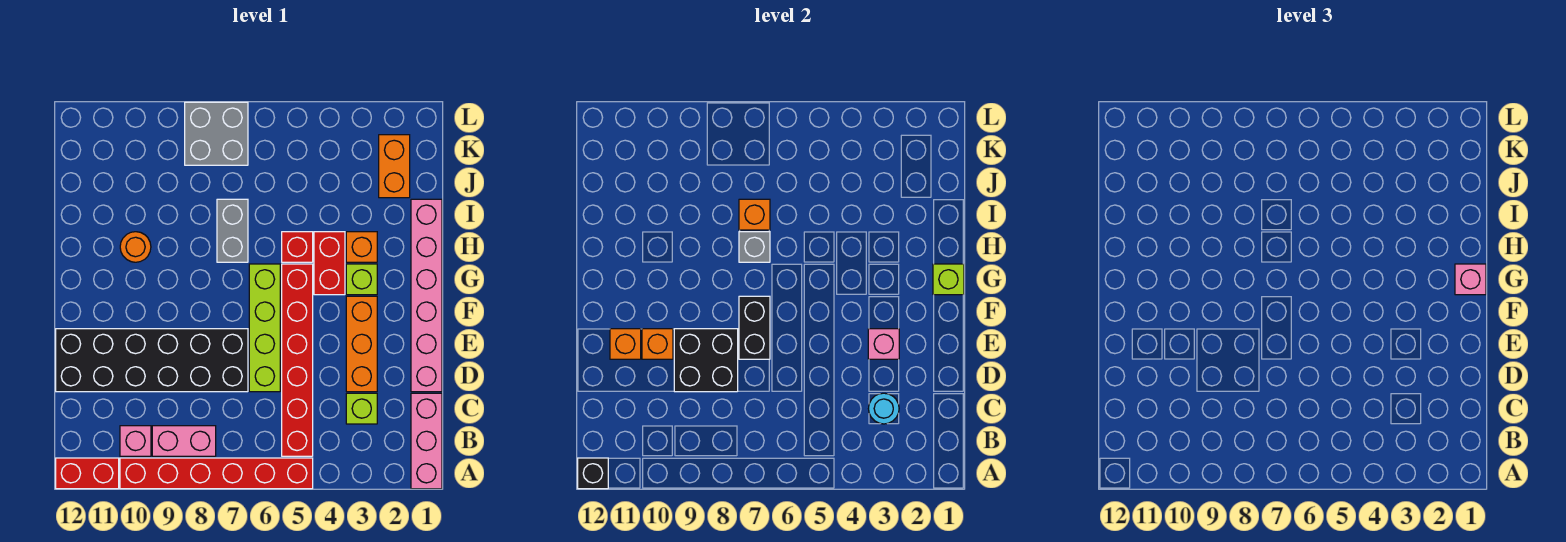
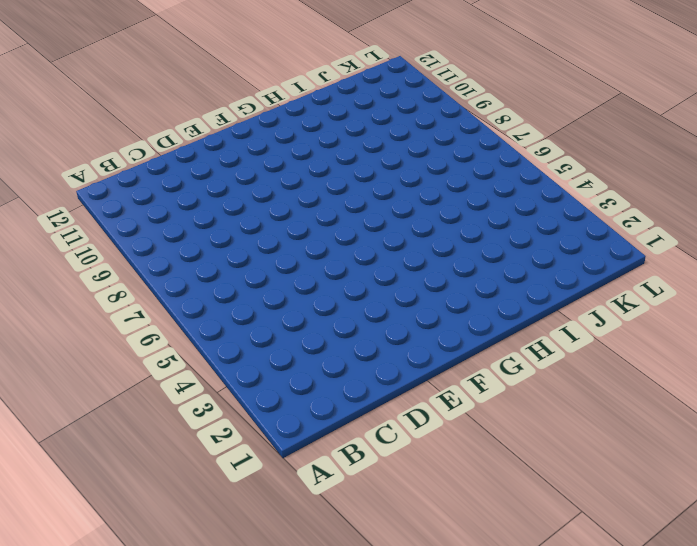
none -> pink brick A1:C1 level 1
none -> red brick A5:A10 level 1
none -> red brick A11:A12 level 1
none -> red brick B5:G5 level 1

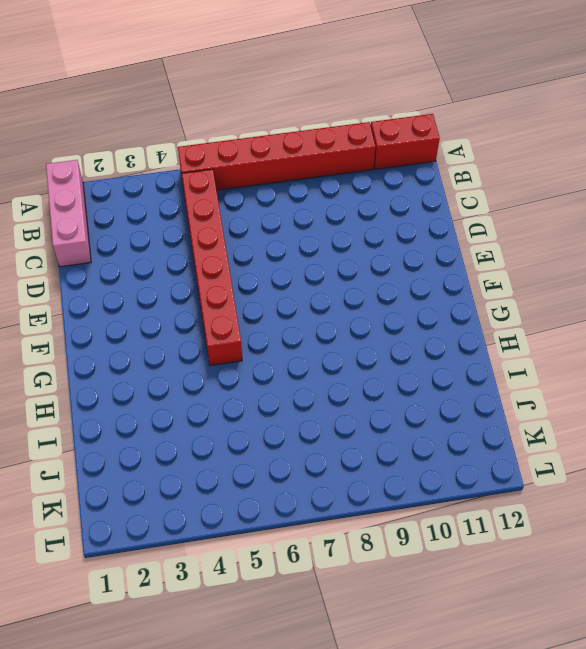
none -> pink brick B8:B9 level 1
none -> pink brick B10 level 1
none -> lime brick C3 level 1
none -> pink brick D1:I1 level 1

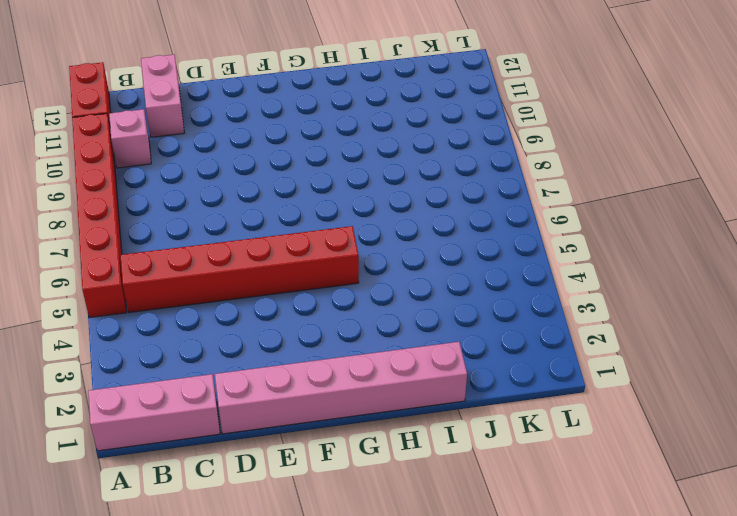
pink brick C11:C12 level 1 -> pink brick B8:B9 level 1
none -> lime brick C3 level 1
none -> orange brick D3:F3 level 1
none -> lime brick D6:G6 level 1
none -> black brick D7:E12 level 1

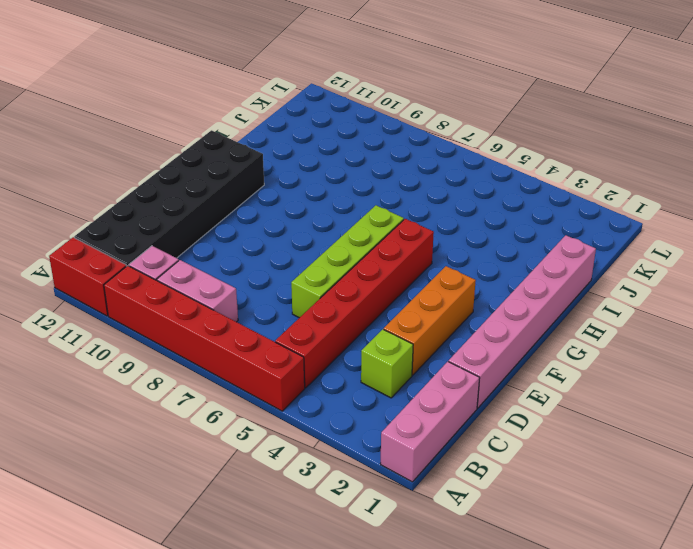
black brick B11:G12 level 1 -> black brick D7:E12 level 1
none -> lime brick G3 level 1
none -> red brick G4:H4 level 1
none -> orange brick H3 level 1
none -> red brick H5 level 1

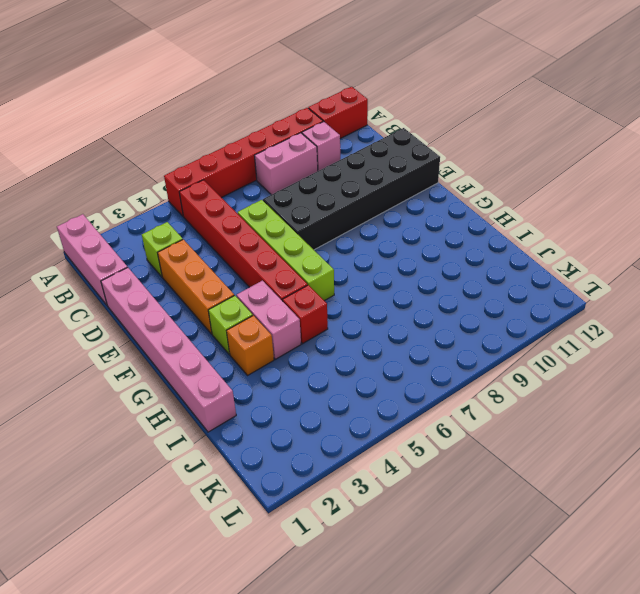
pink brick G4:H4 level 1 -> red brick G4:H4 level 1
none -> grey brick H7:I7 level 1
none -> orange round brick H10 level 1
none -> orange brick J2:K2 level 1
none -> grey brick K7:L8 level 1

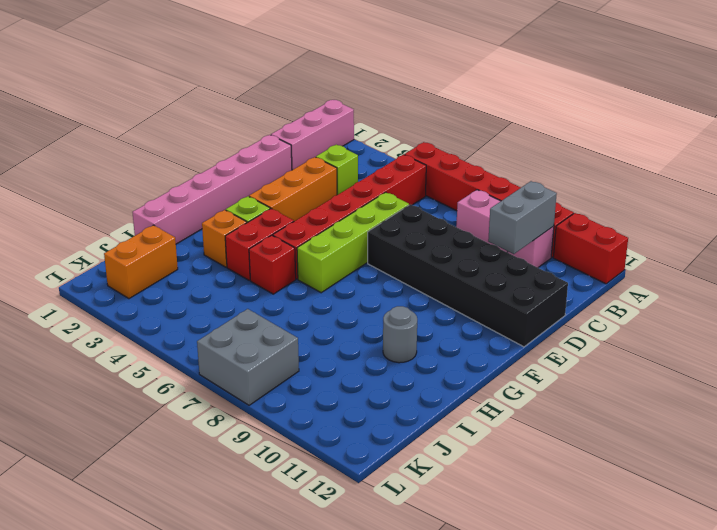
grey brick B10:C10 level 2 -> grey brick H7:I7 level 1
grey round brick H10 level 1 -> orange round brick H10 level 1
none -> black brick A12 level 2
none -> cyan round brick C3 level 2
none -> black brick D8:E9 level 2
none -> pink brick E3 level 2

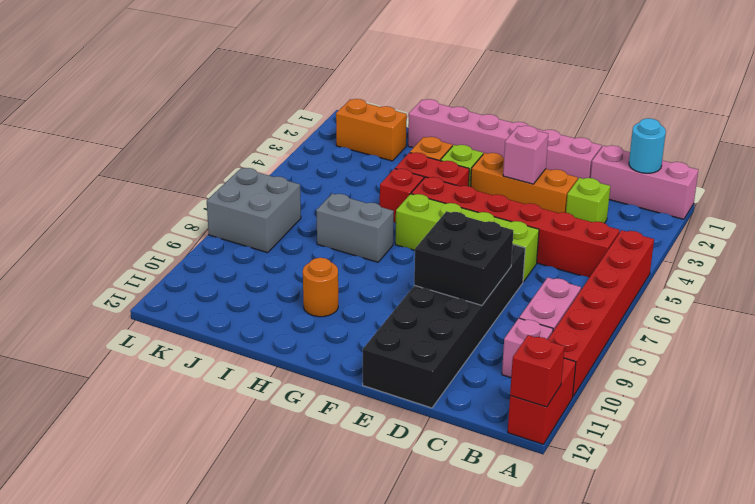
red brick A12 level 2 -> black brick A12 level 2
cyan round brick B1 level 2 -> cyan round brick C3 level 2
none -> black brick E7:F7 level 2
none -> orange brick E10 level 2
none -> orange brick E11 level 2
none -> lime brick G1 level 2

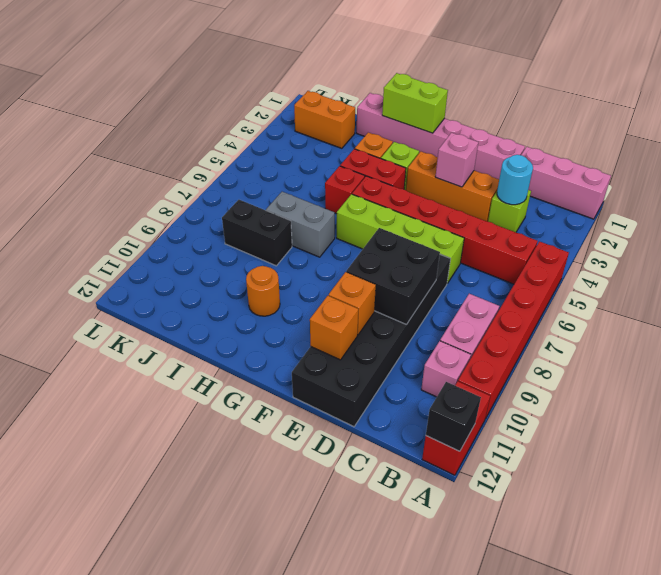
lime brick G1:H1 level 2 -> lime brick G1 level 2
black brick I8:J8 level 1 -> black brick E7:F7 level 2
none -> grey brick K7:L8 level 1
none -> grey brick H7 level 2
none -> orange brick I7 level 2
none -> pink brick G1 level 3

